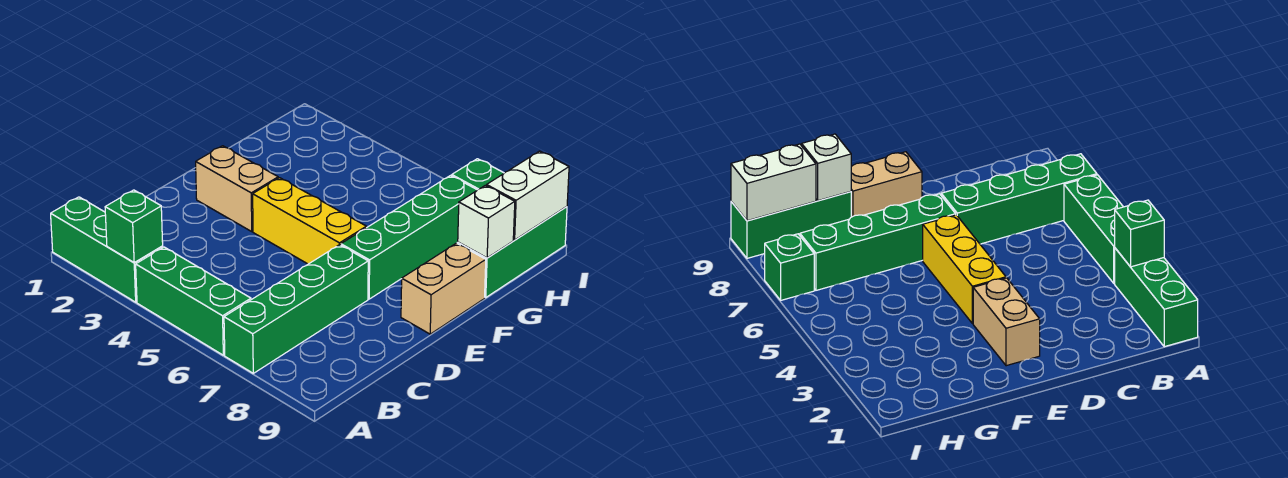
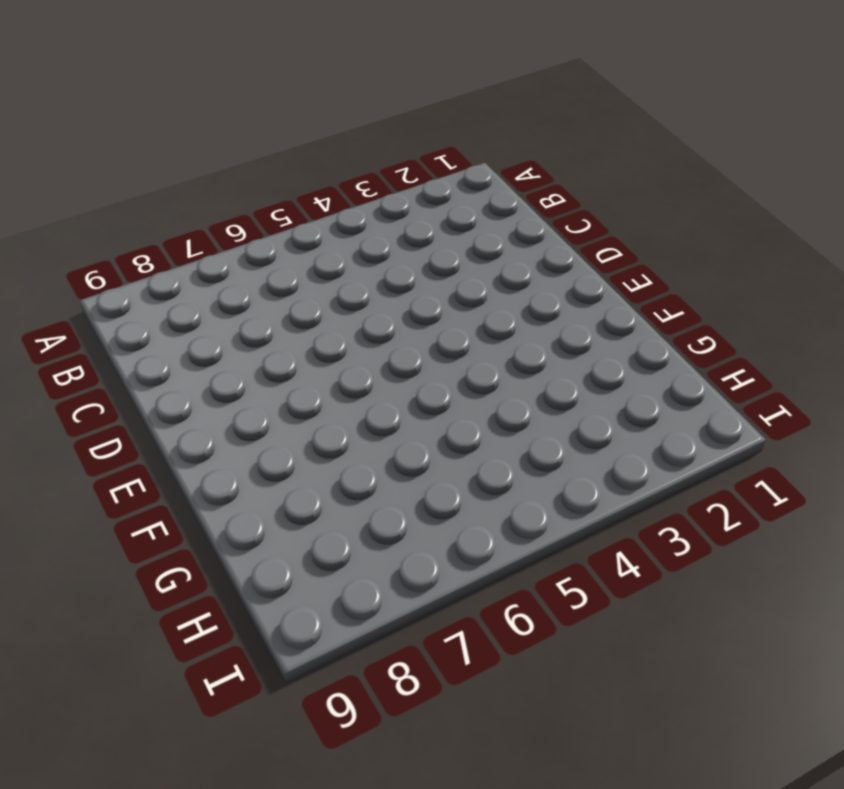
none -> green brick A1:A3 level 1
none -> green brick A4:A6 level 1
none -> green brick A7:D7 level 1

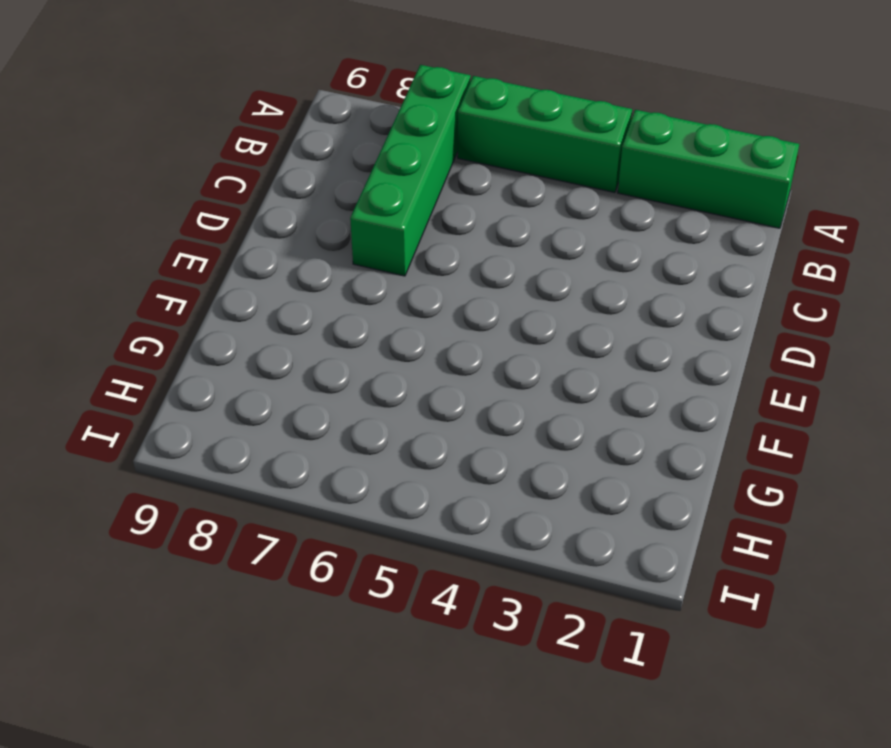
none -> tan brick E2:E3 level 1
none -> yellow brick E4:E6 level 1
none -> green brick E7:H7 level 1

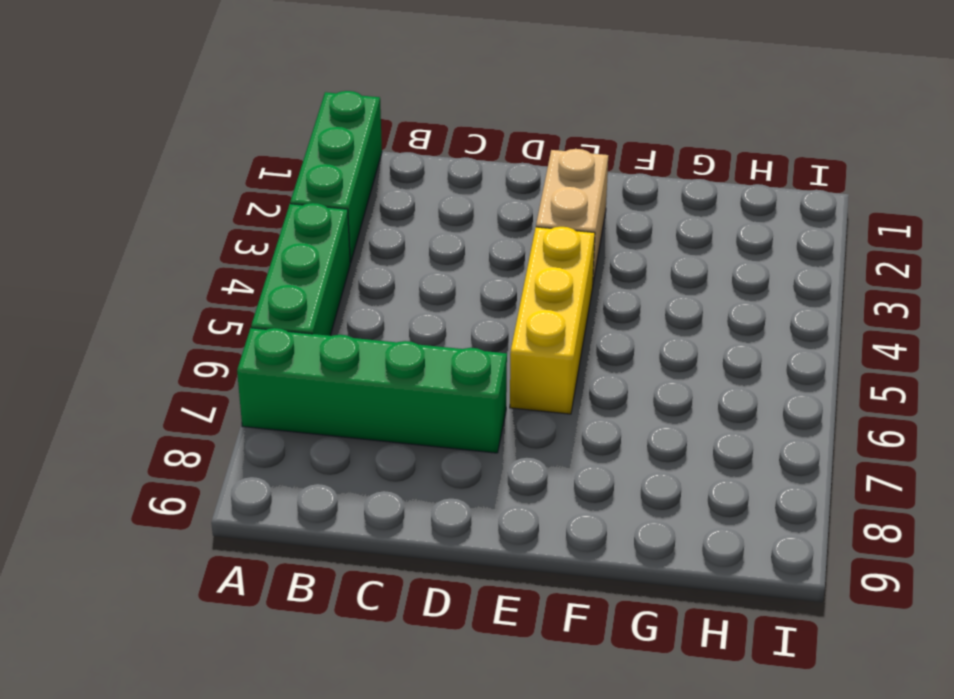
none -> green brick E7:H7 level 1
none -> tan brick E9:F9 level 1
none -> green brick G9:I9 level 1

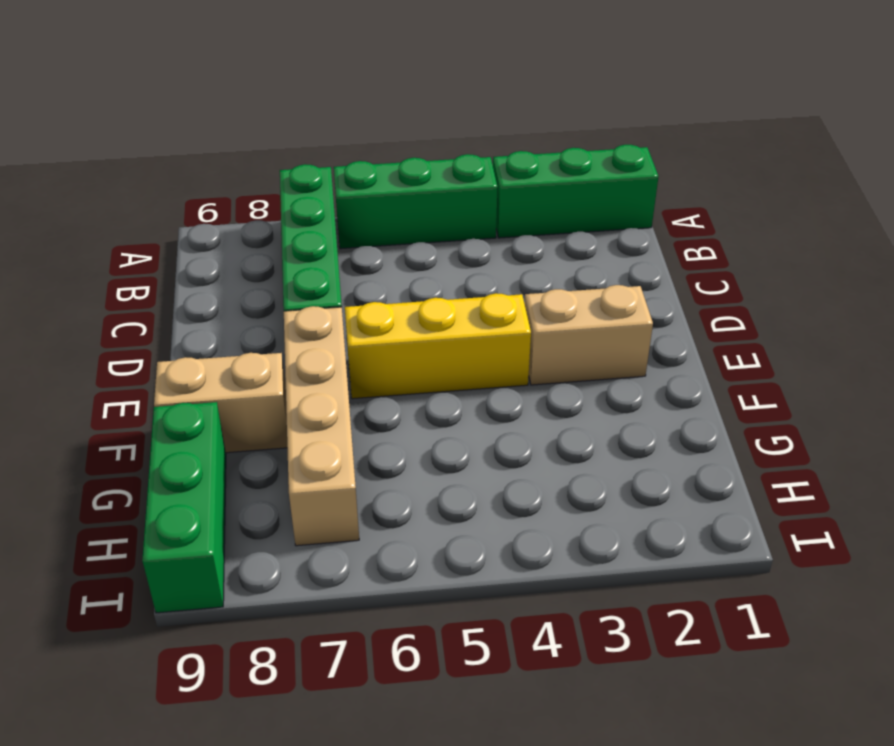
tan brick E7:H7 level 1 -> green brick E7:H7 level 1
tan brick F8:F9 level 1 -> tan brick E9:F9 level 1
none -> green brick I7 level 1
none -> green brick A3 level 2
none -> white brick G9 level 2

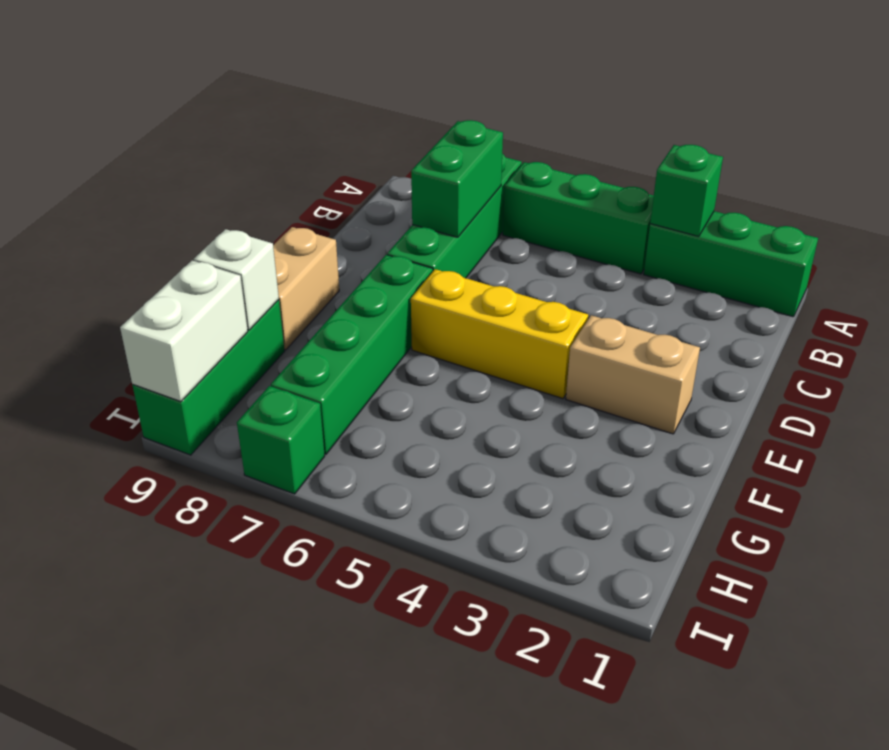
green brick B7:C7 level 2 -> none

